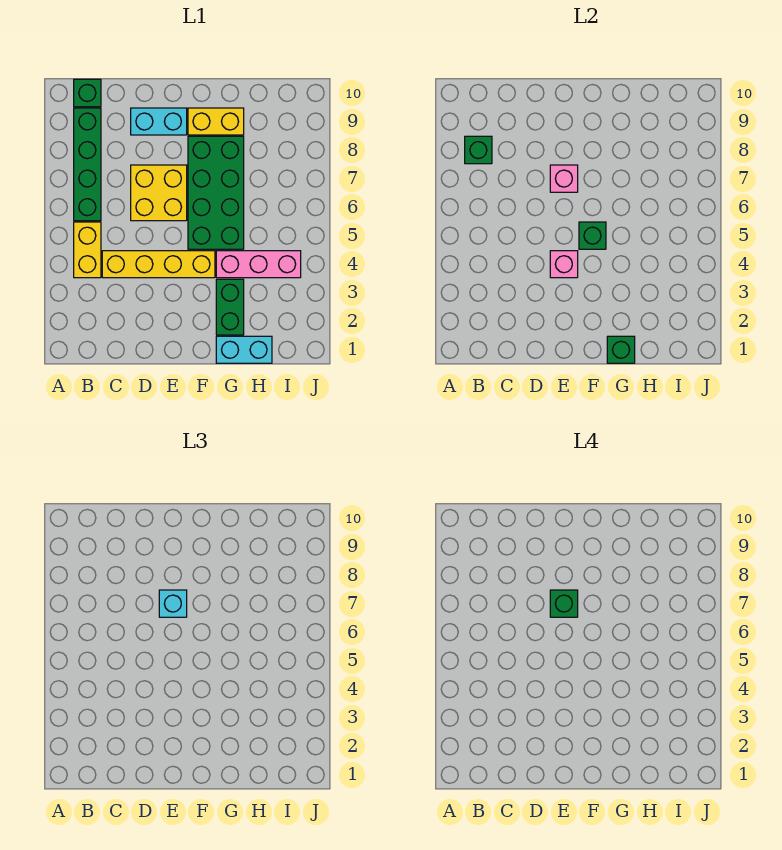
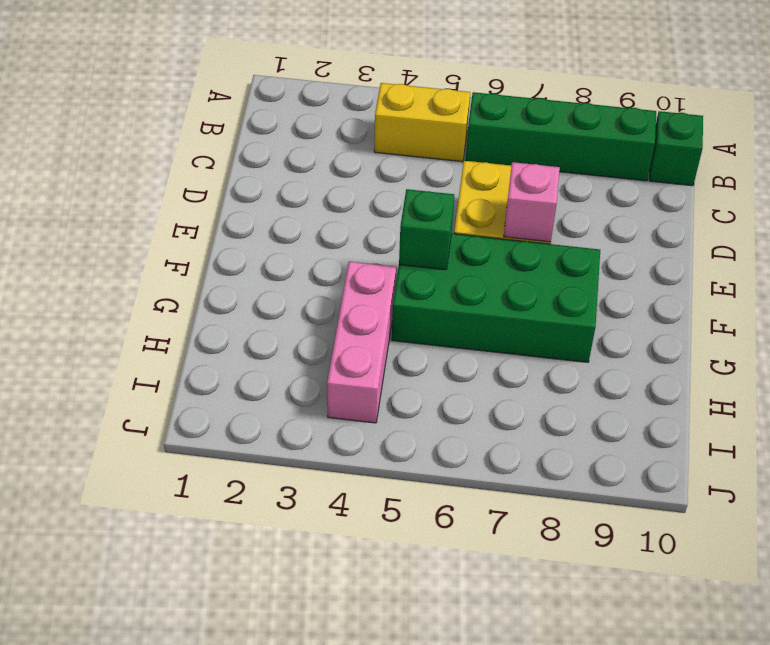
none -> yellow brick C4:F4 level 1
none -> cyan brick D9:E9 level 1
none -> yellow brick F9:G9 level 1

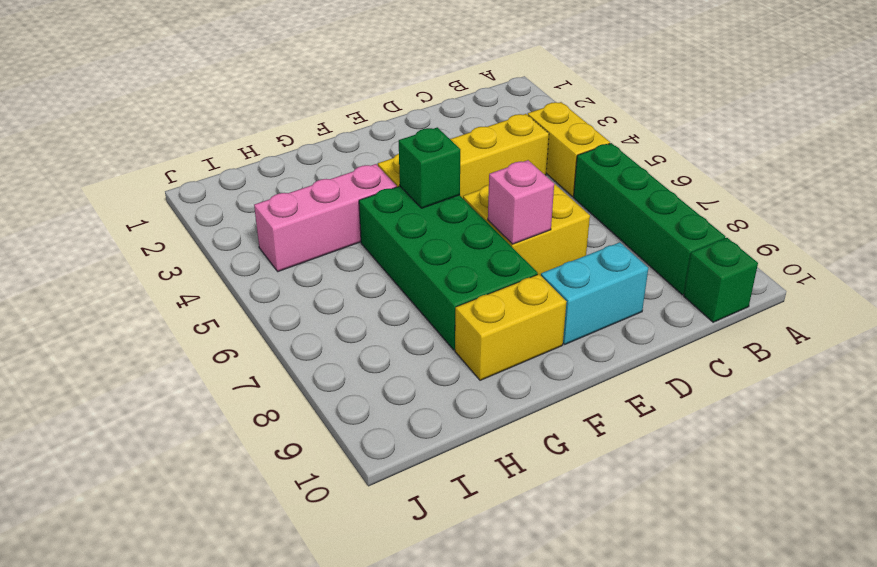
none -> cyan brick G1:H1 level 1
none -> green brick G2:G3 level 1
none -> green brick B8 level 2

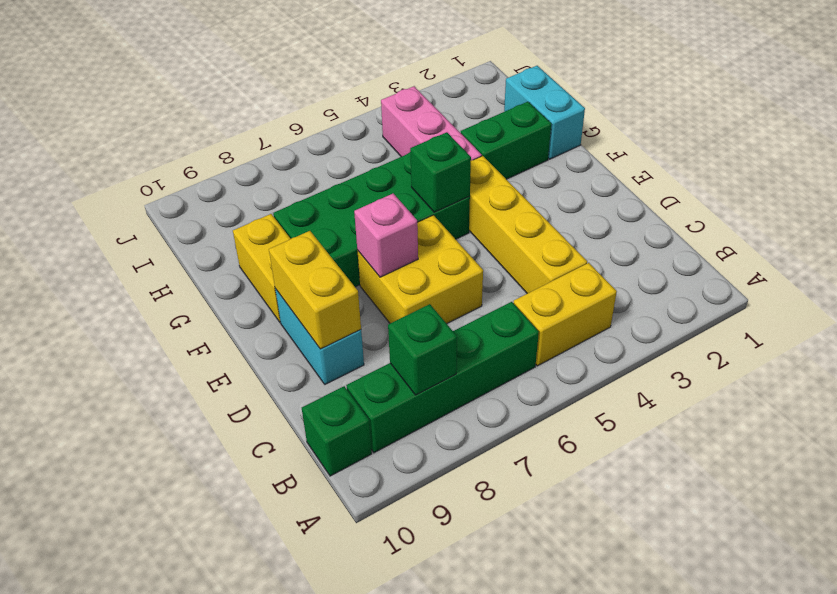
yellow brick D9:E9 level 2 -> none
none -> pink brick E4 level 2
none -> green brick G1 level 2
none -> cyan brick E7 level 3

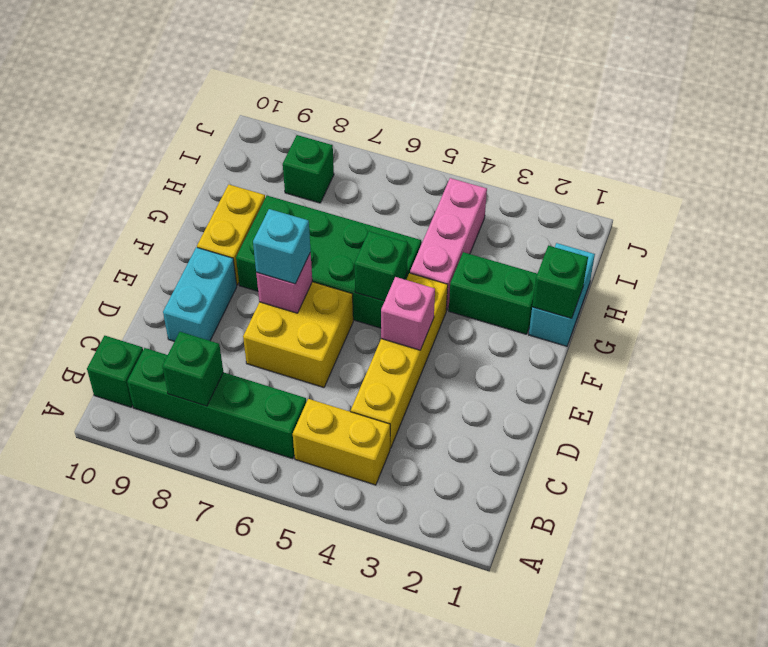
green brick I8 level 1 -> green brick E7 level 4

